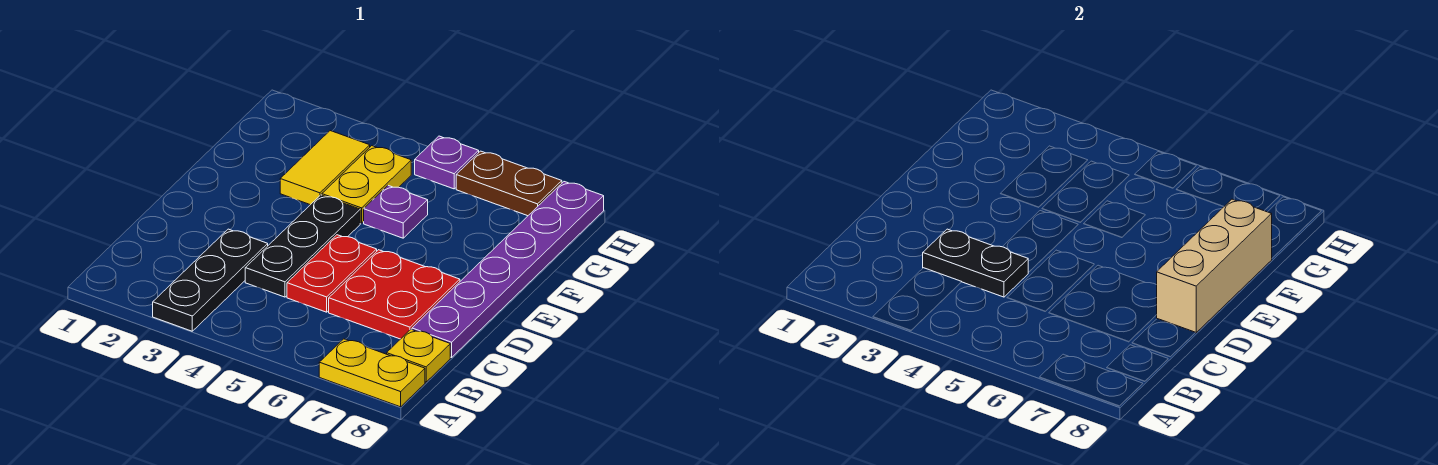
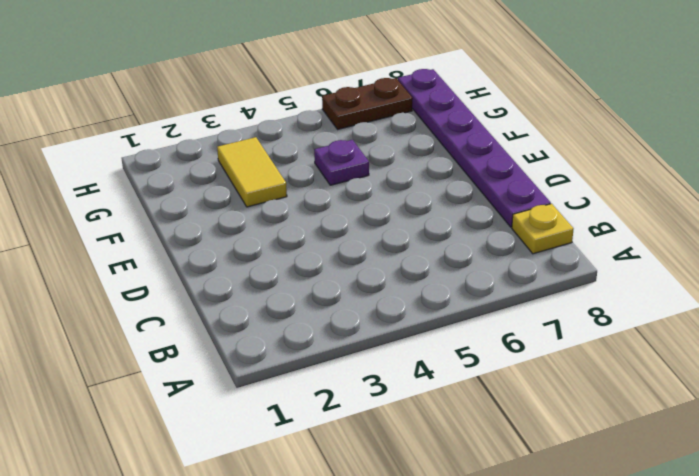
none -> black plate A3:C3 level 1
none -> yellow plate A7:A8 level 1
none -> black plate C4:E4 level 1

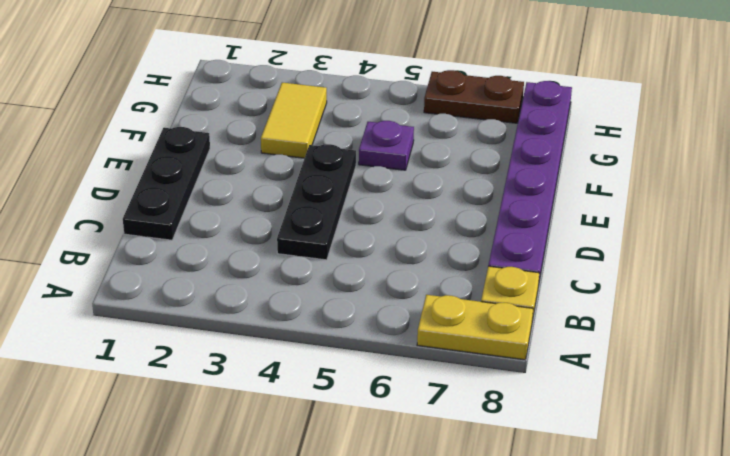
black plate C1:E1 level 1 -> black plate A3:C3 level 1
none -> red plate C5:D5 level 1
none -> red plate C6:D7 level 1
none -> yellow plate F4:G4 level 1

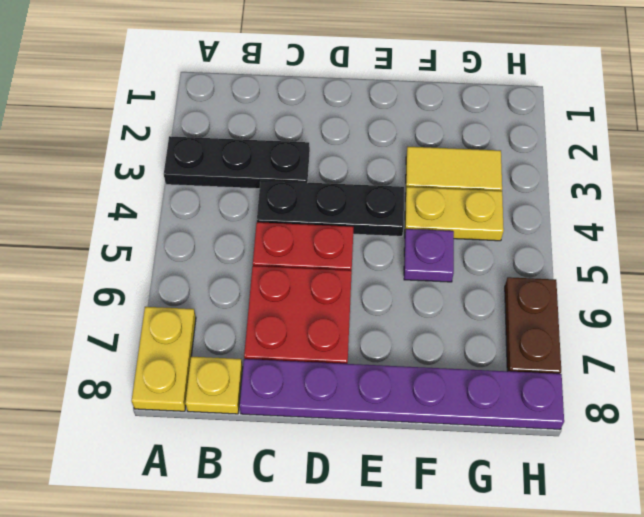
none -> purple plate H5 level 1
none -> black plate C3:C4 level 2
none -> tan brick D8:F8 level 2

